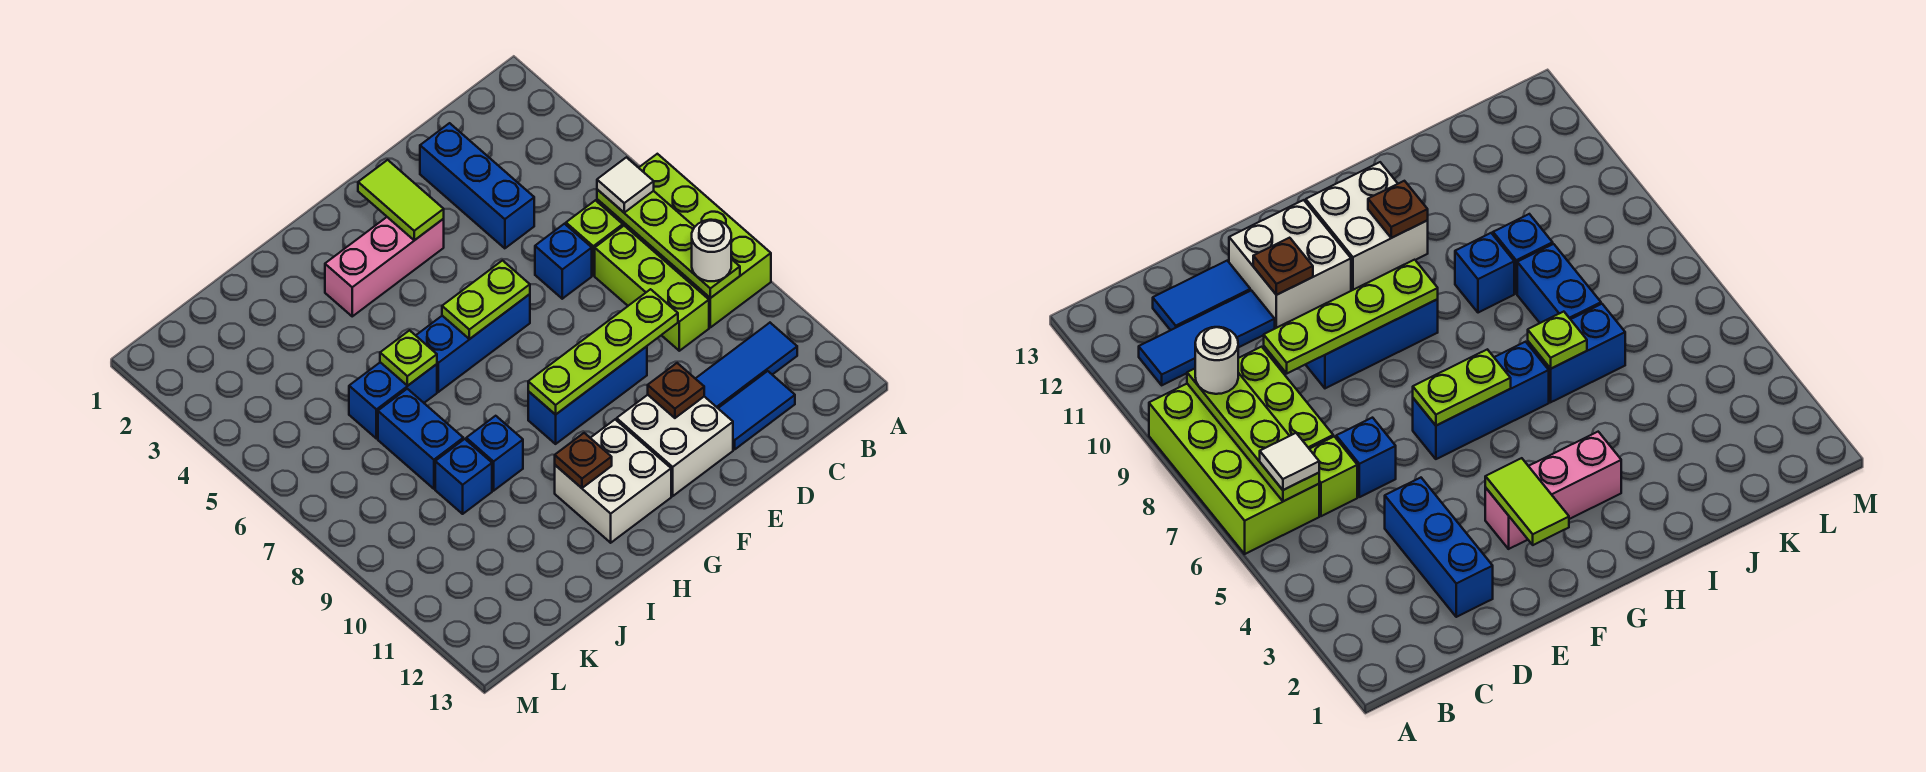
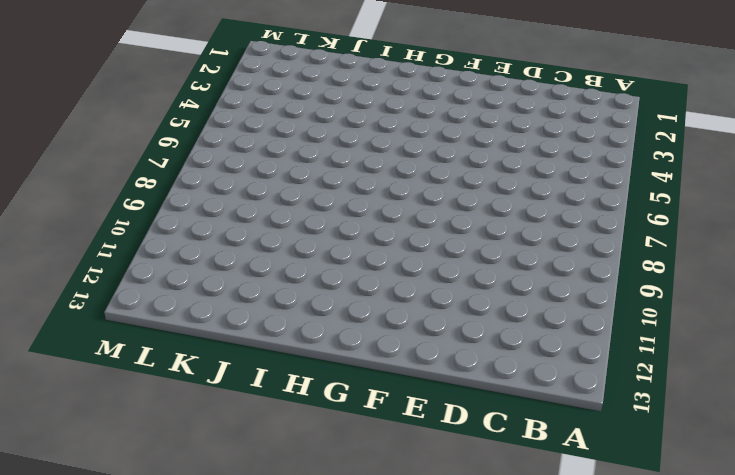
none -> lime brick A6:B9 level 1
none -> blue tile B11:D11 level 1
none -> lime brick C6 level 1

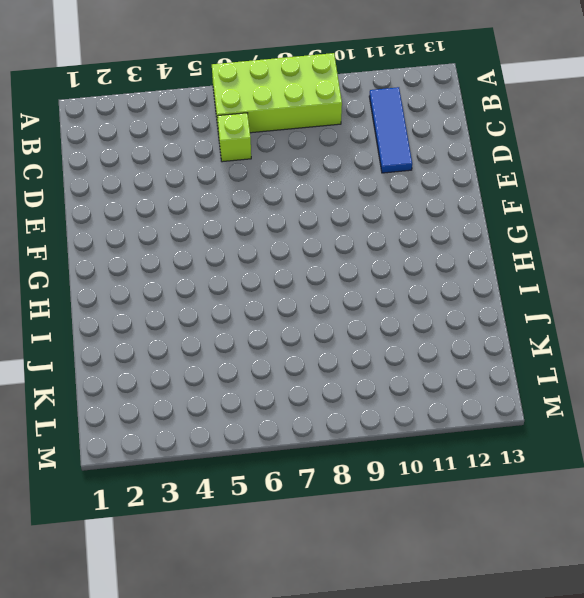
none -> lime brick C7:C9 level 1
none -> blue tile C12:D12 level 1
none -> blue brick D2:D4 level 1

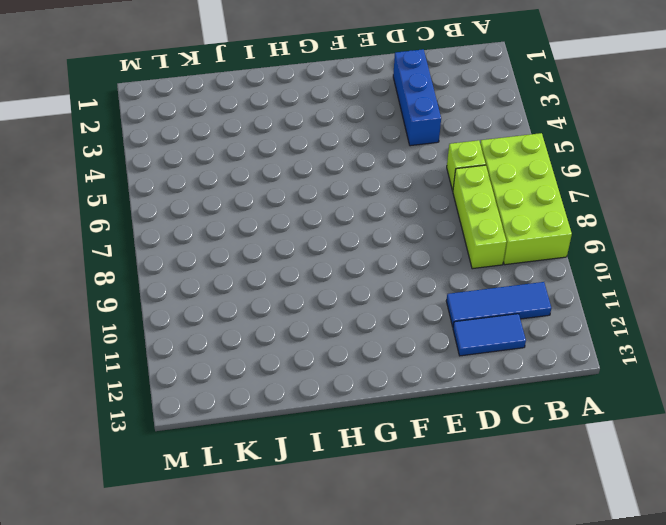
none -> blue brick D6 level 1
none -> blue brick E9:G9 level 1
none -> white brick E11:F12 level 1

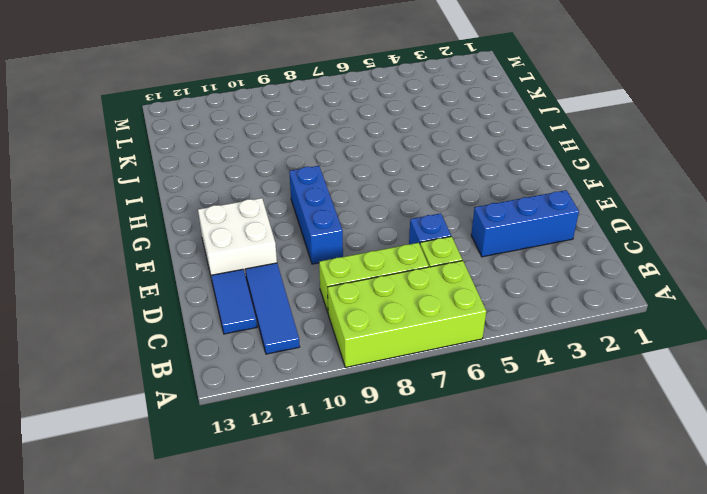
none -> pink brick F3:H3 level 1
none -> blue brick F6:H6 level 1
none -> white brick G11:H12 level 1

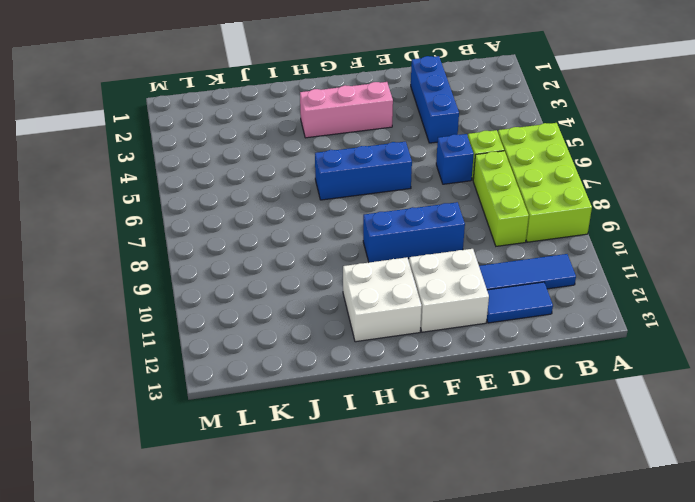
none -> blue brick I6:J6 level 1
none -> blue brick I9 level 1
none -> blue brick J7:J8 level 1

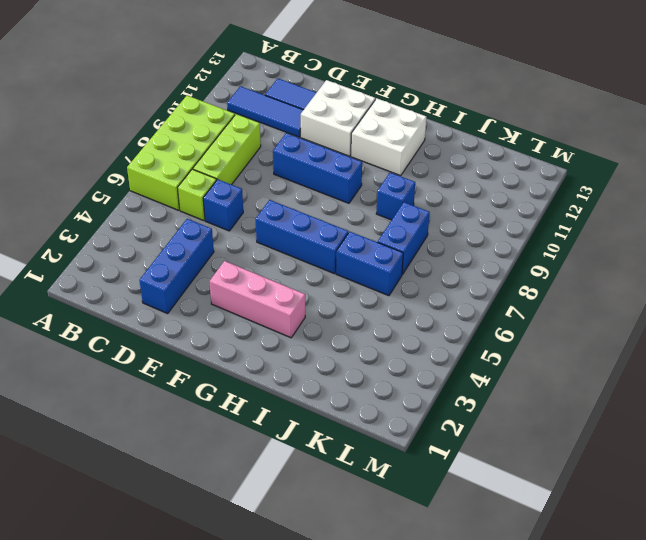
none -> blue brick J9 level 1
none -> lime plate B6:B9 level 2
none -> lime plate D9:G9 level 2

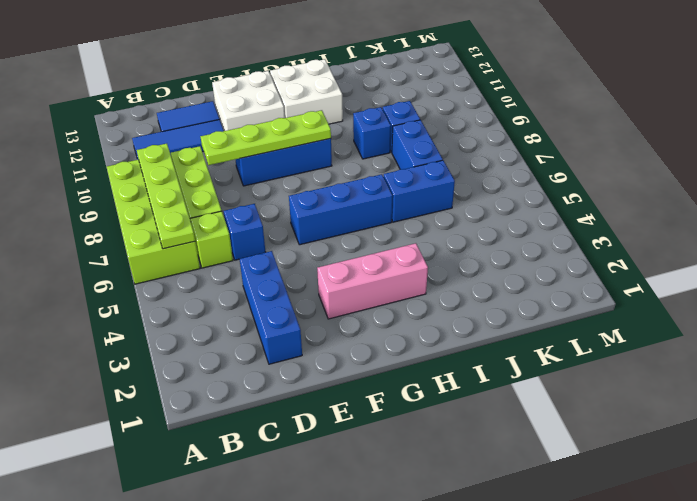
none -> brown plate E11 level 2
none -> lime tile F2:F3 level 2
none -> lime plate F6:G6 level 2

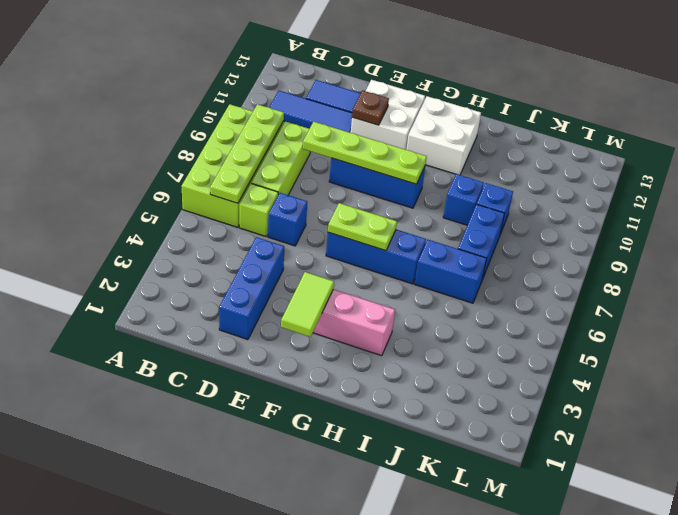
none -> brown plate H11 level 2
none -> lime plate I6 level 2
none -> white tile B6 level 3

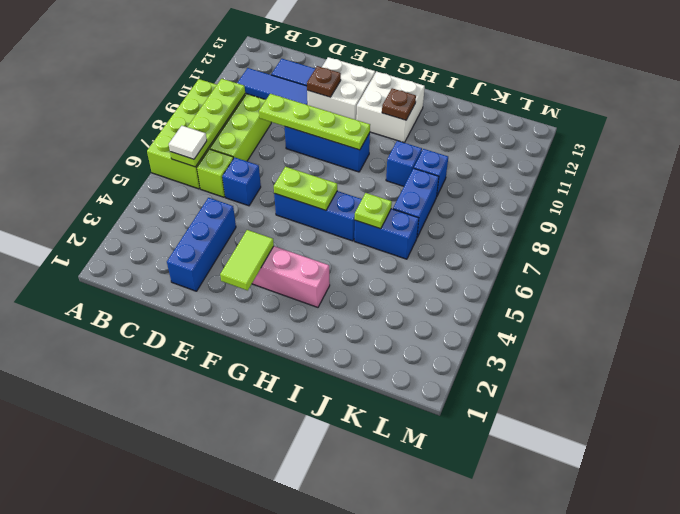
none -> white round brick B9 level 3

